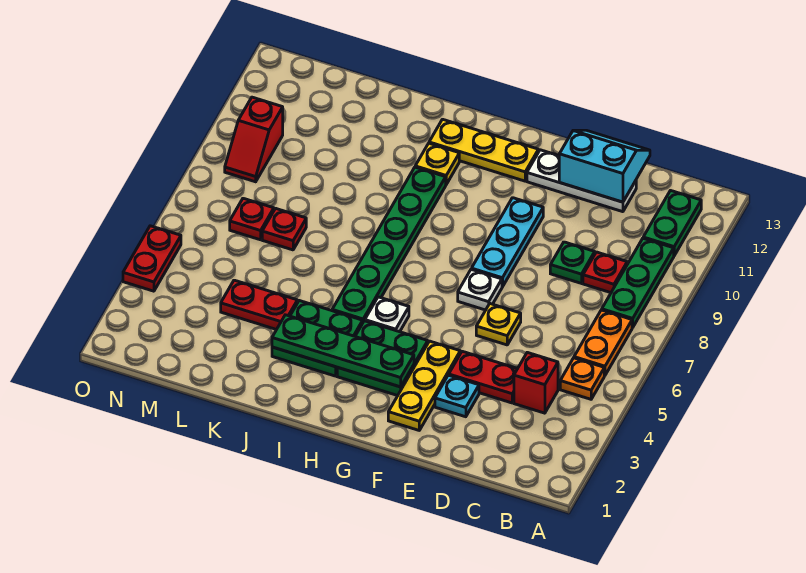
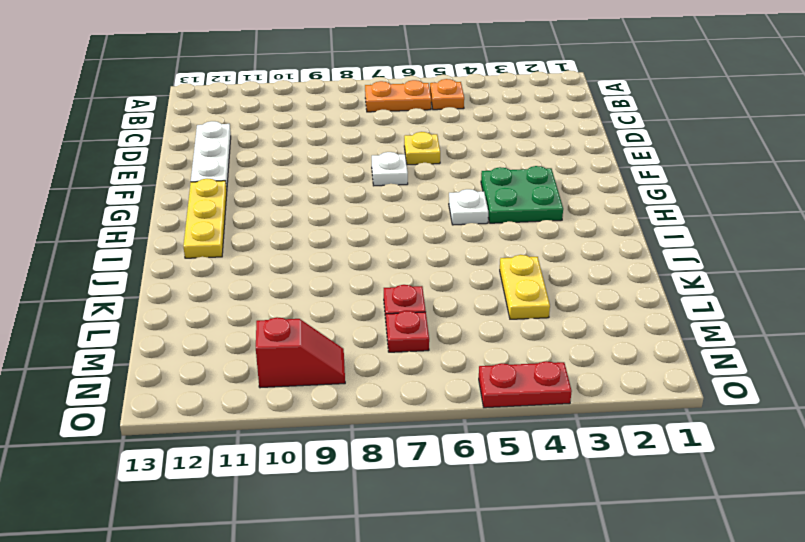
yellow plate K4:L4 level 1 -> red plate K4:L4 level 1
none -> green plate B8:B10 level 1
none -> green plate B11:B12 level 1
none -> red brick C4 level 1

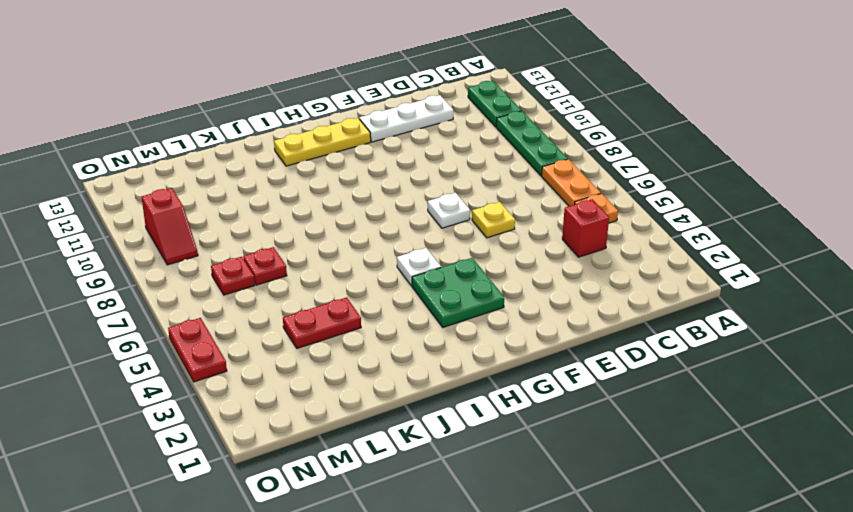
none -> red plate C9 level 1
none -> red plate D4:E4 level 1
none -> green plate D9 level 1

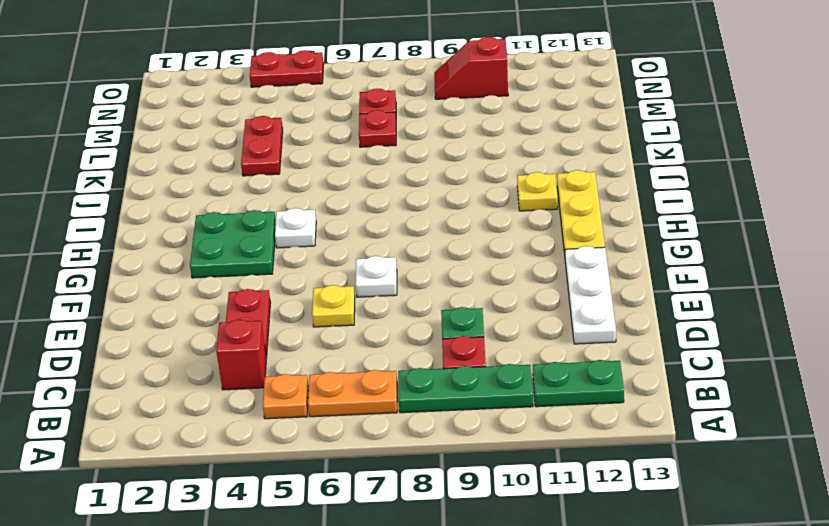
none -> cyan plate E3 level 1
none -> yellow plate F2:F4 level 1
none -> cyan plate F8:F10 level 1

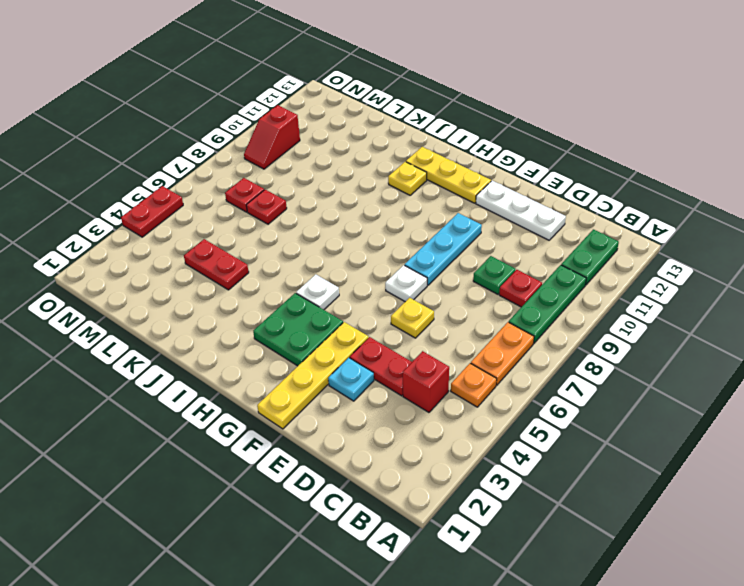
yellow plate F1:F4 level 1 -> yellow plate F2:F4 level 1
none -> green plate I3:J4 level 1
none -> green plate I5:I10 level 1
none -> cyan slope D12:E13 level 2 top 12

